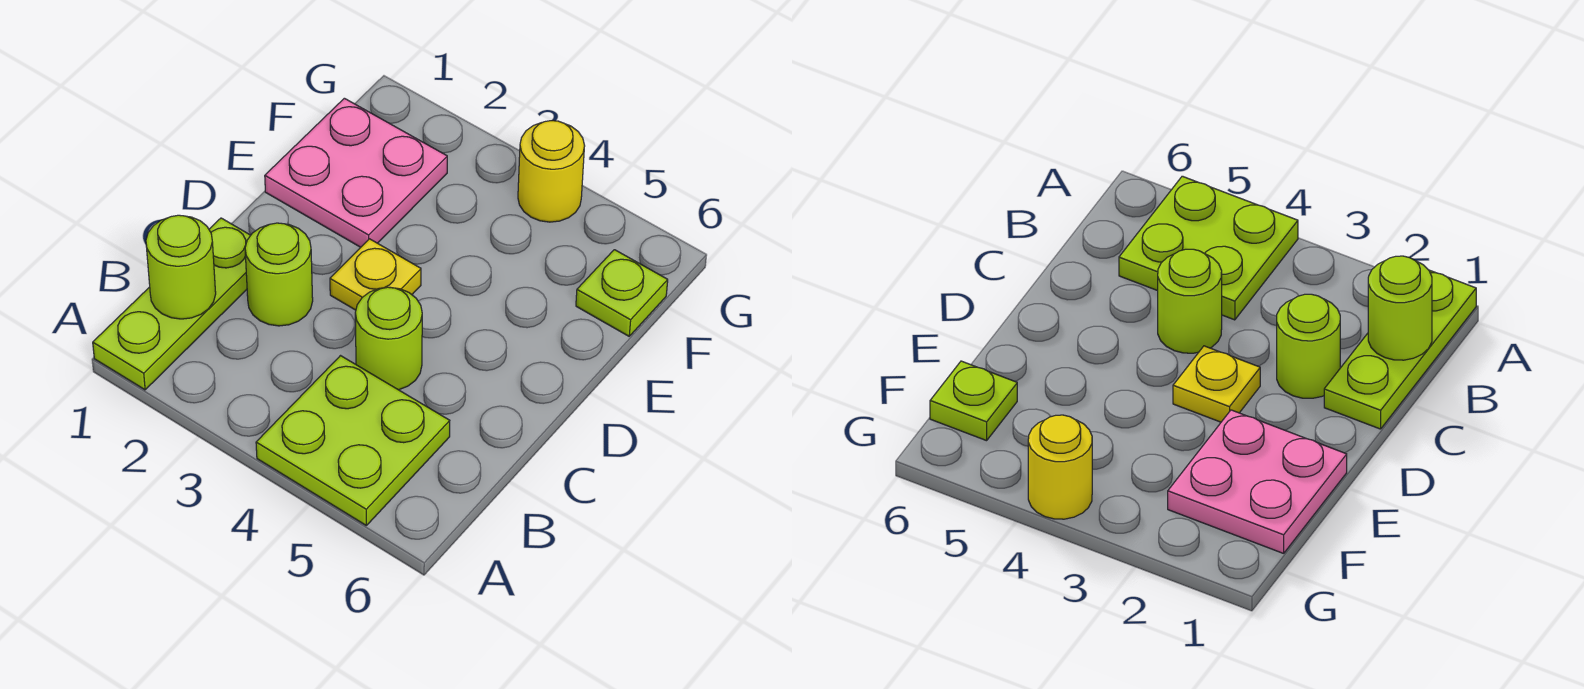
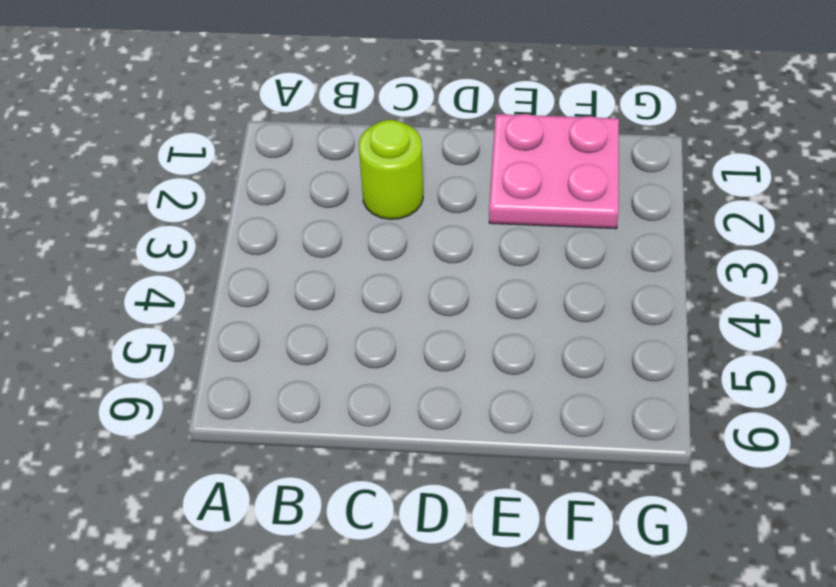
none -> lime plate A1:C1 level 1
none -> lime plate A4:B5 level 1

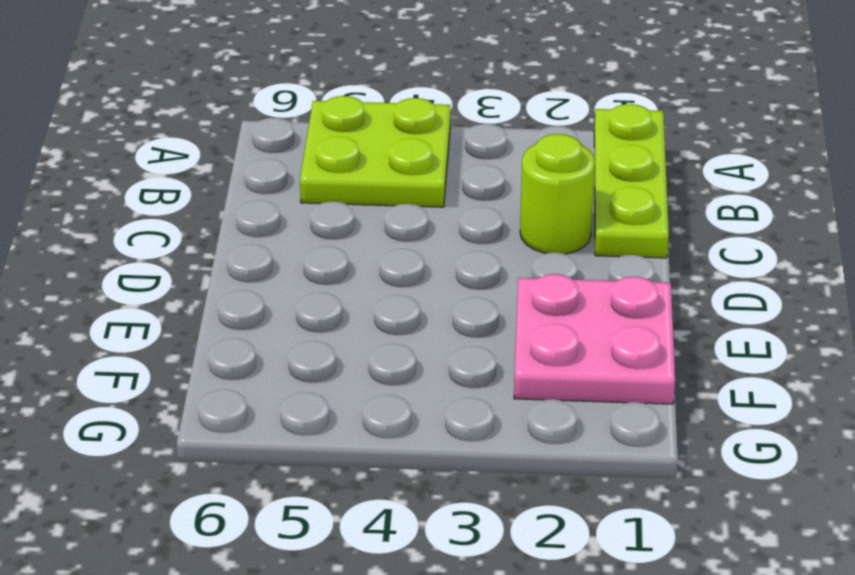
none -> lime round brick C4 level 1
none -> yellow plate D3 level 1

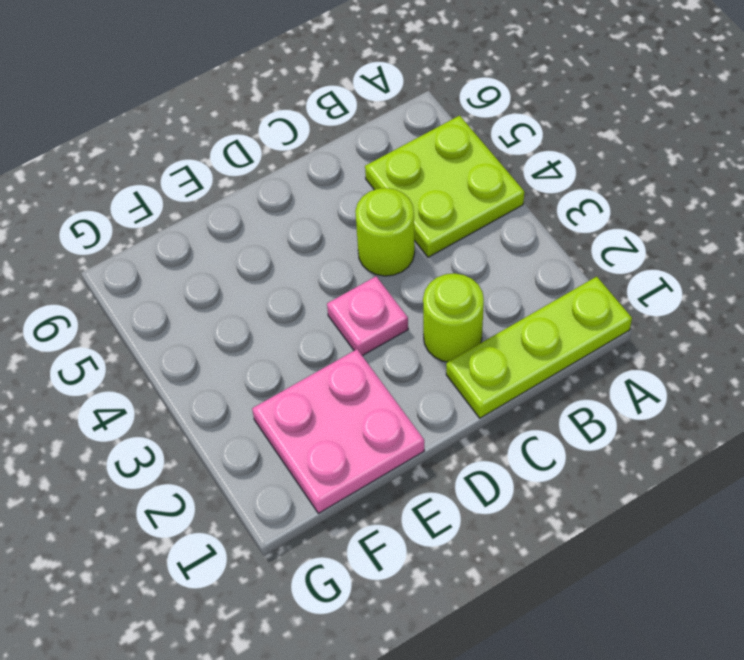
pink plate D3 level 1 -> yellow plate D3 level 1
none -> lime plate F6 level 1
none -> yellow round brick G4 level 1

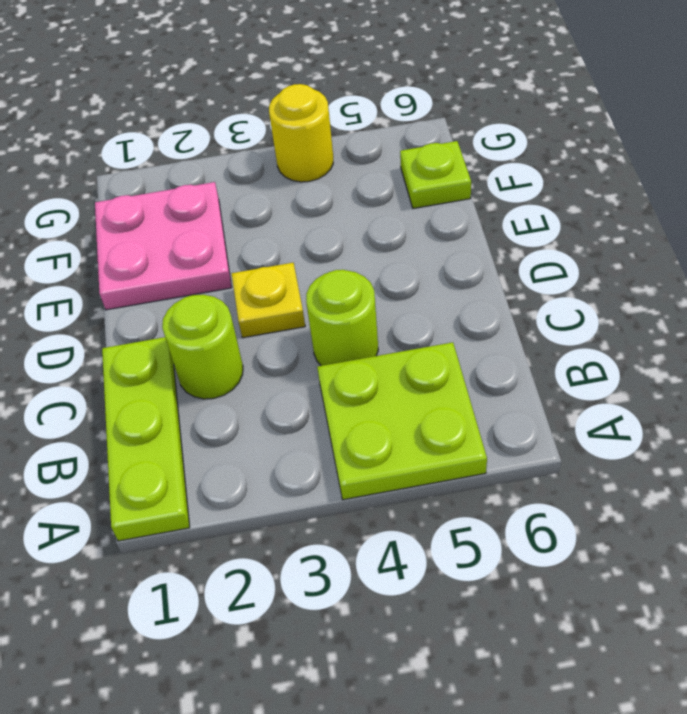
none -> lime round brick B1 level 2

